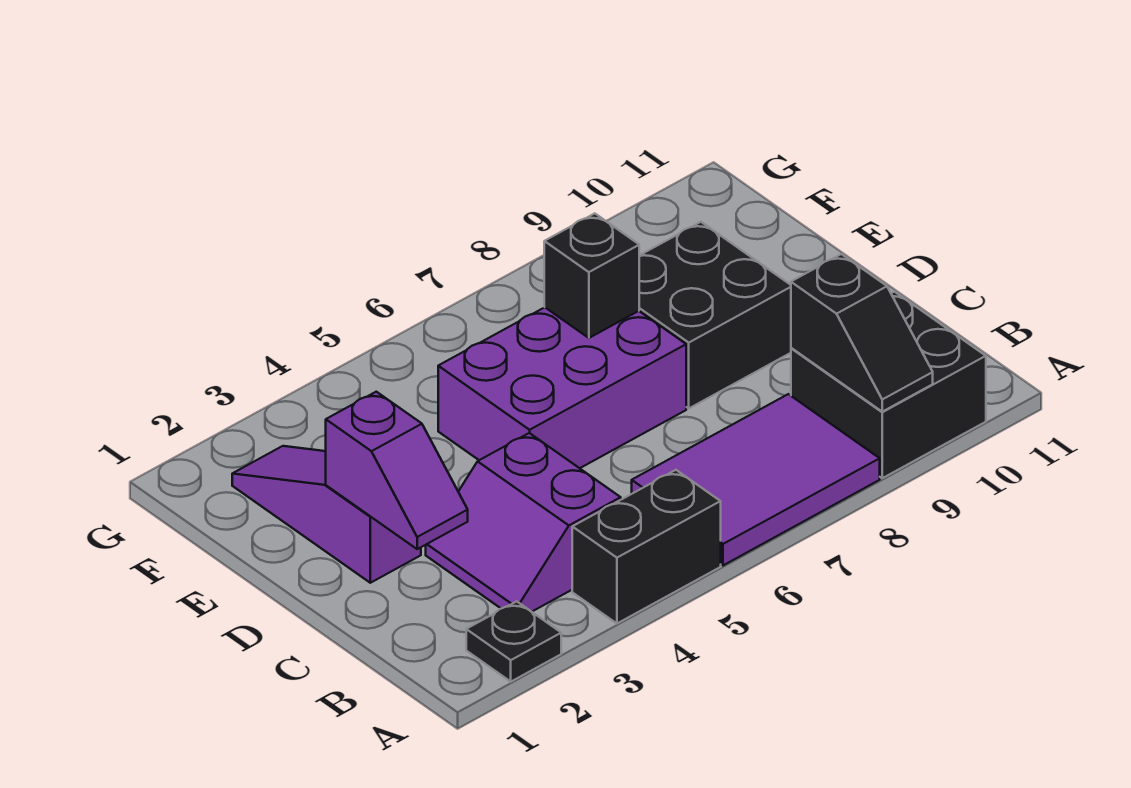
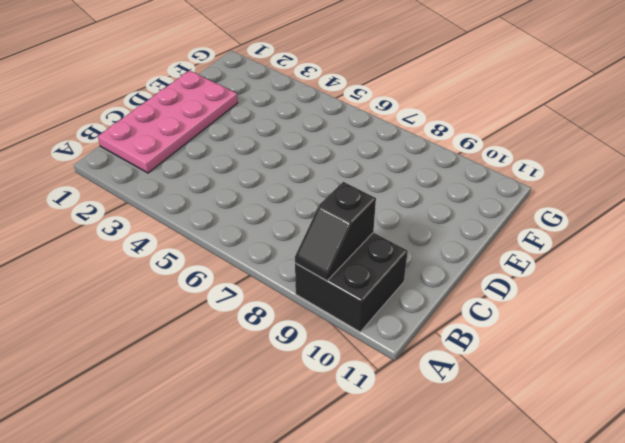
pink plate B1:E2 level 1 -> purple slope D2:F2 level 1 top D
none -> black plate A2 level 1
none -> black brick A4:A5 level 1

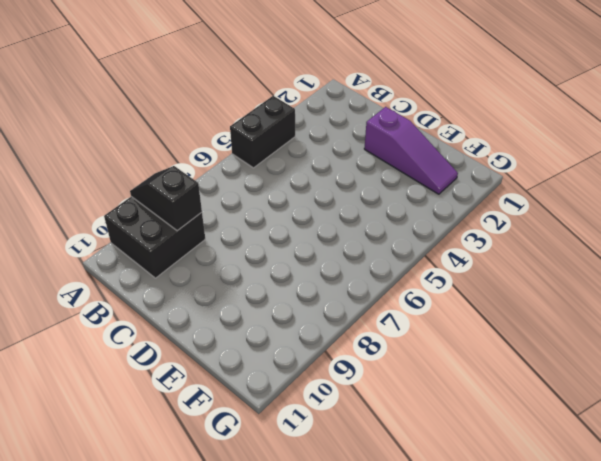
none -> black plate A2 level 1
none -> purple tile A6:B8 level 1

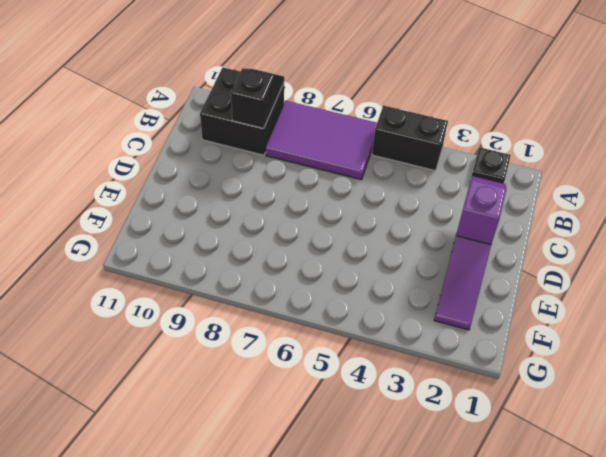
none -> purple slope B3:C4 level 1 top 4
none -> purple brick D5:E7 level 1

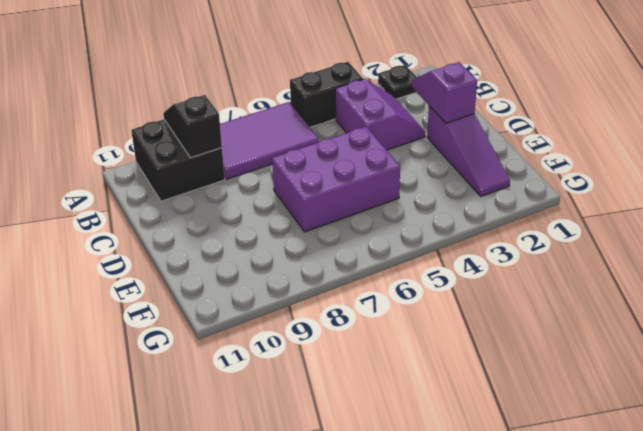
none -> black brick D8:E9 level 1
none -> black brick E7 level 2

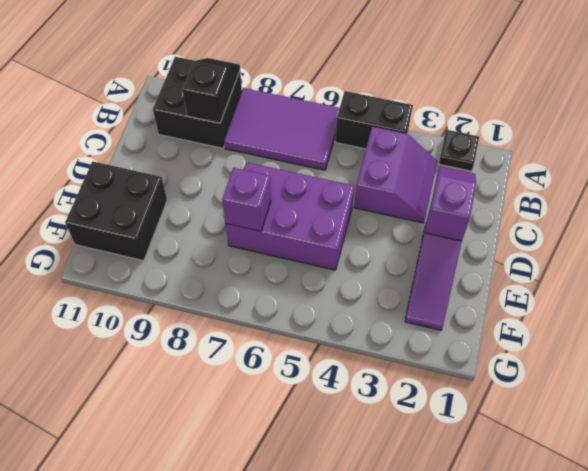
purple brick E7 level 2 -> black brick E7 level 2
black brick E10:F11 level 1 -> black brick D8:E9 level 1

